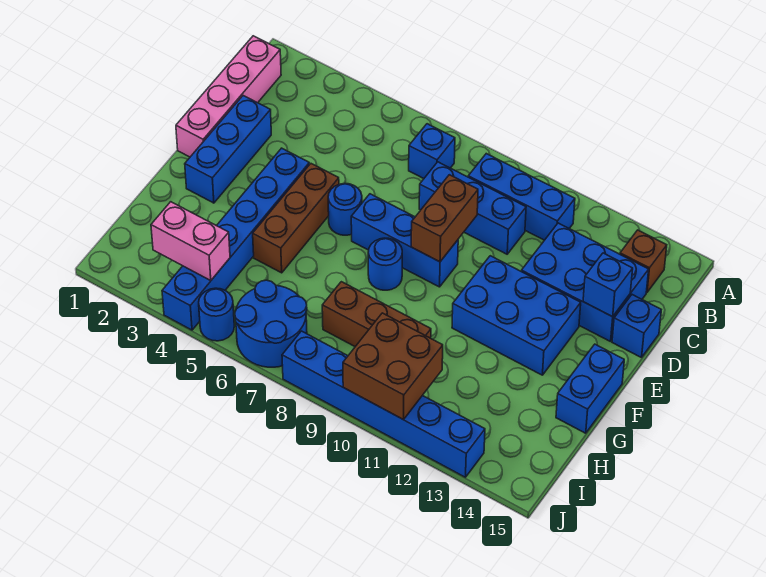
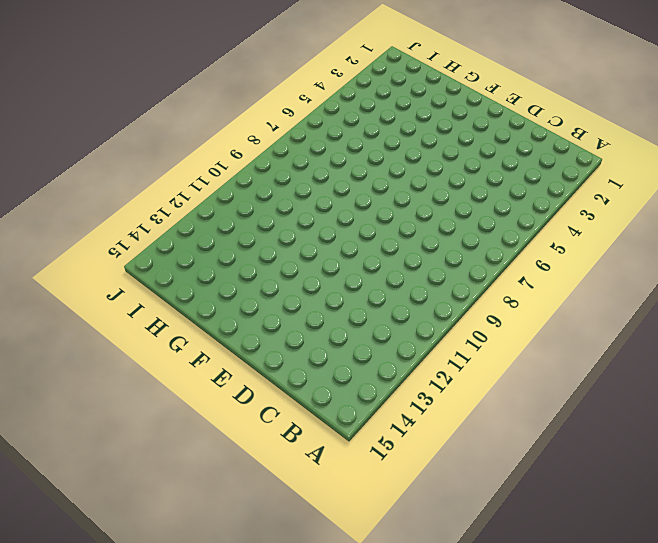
none -> pink brick B1:E1 level 1
none -> blue brick B7 level 1
none -> blue brick B9:B11 level 1

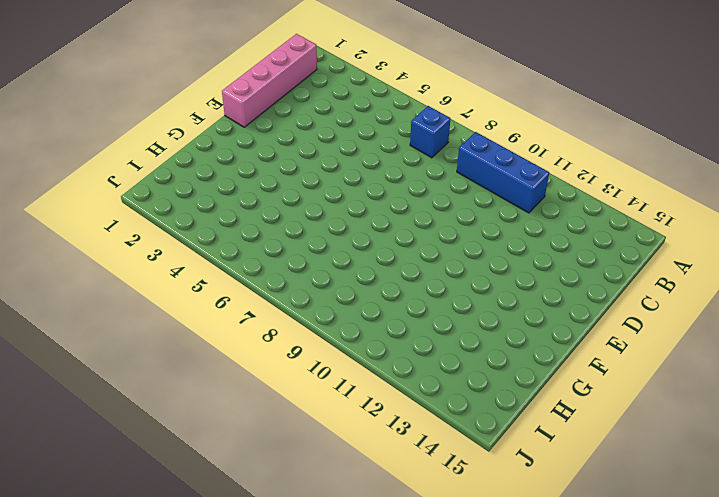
none -> brown brick B14 level 1
none -> blue brick C8:C10 level 1
none -> blue brick C12:D14 level 1

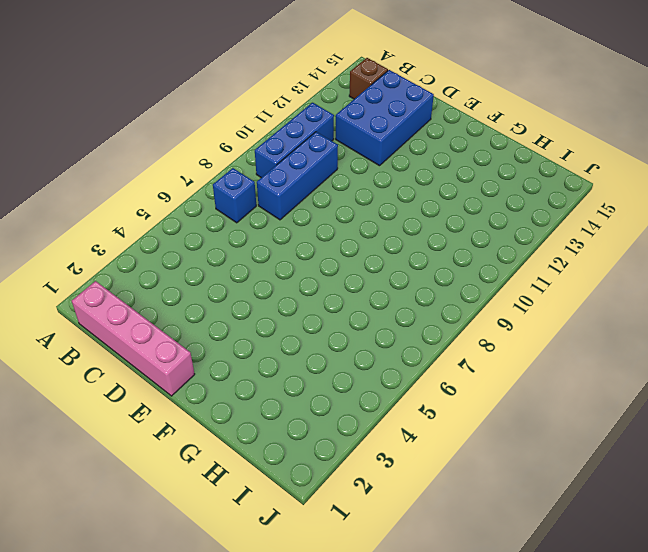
none -> blue brick D2:F2 level 1
none -> blue brick D15 level 1
none -> blue brick E4:J4 level 1

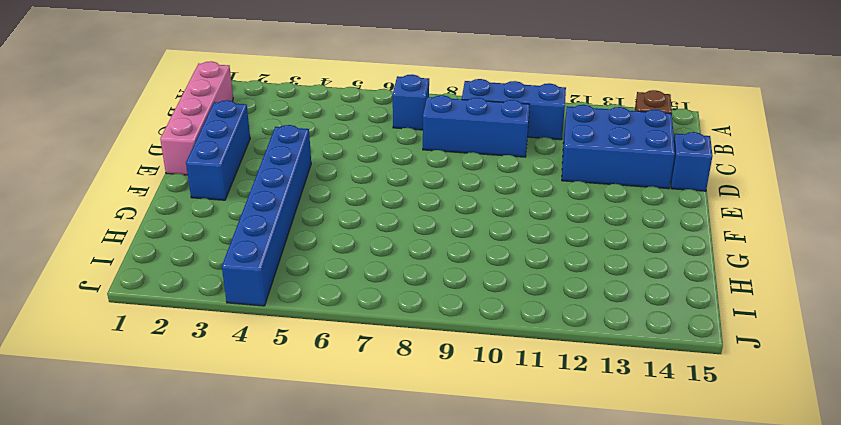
none -> brown brick E5:G5 level 1
none -> blue round brick E6 level 1
none -> blue brick E7:E9 level 1

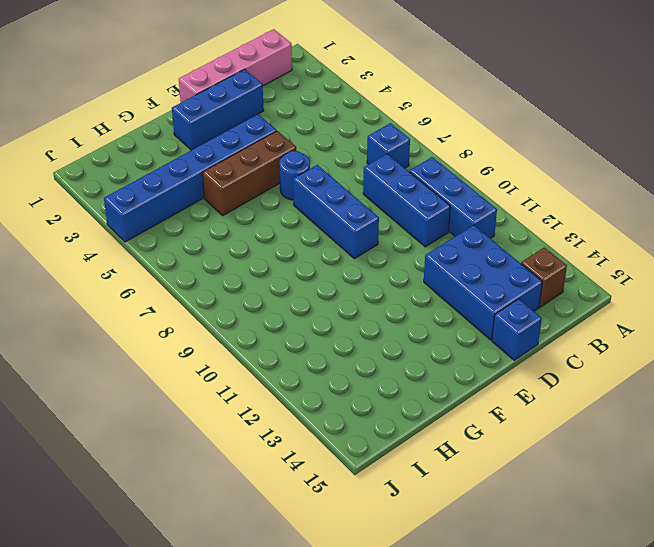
none -> blue brick E11:F13 level 1
none -> blue round brick F8 level 1
none -> blue brick F15:G15 level 1

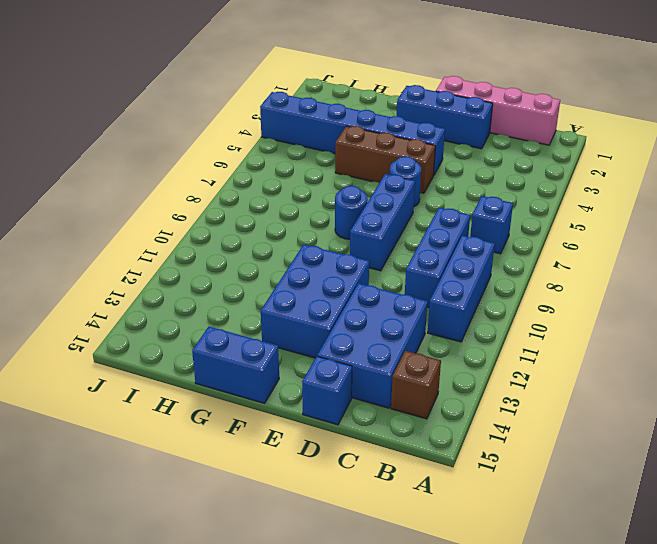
none -> brown brick H8:H10 level 1
none -> blue round brick I6:J7 level 1
none -> blue round brick J5 level 1

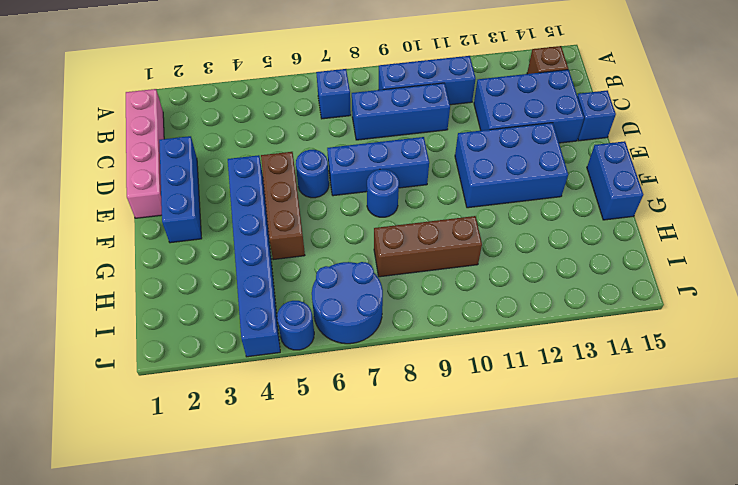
none -> blue brick J8:J13 level 1
none -> brown brick D9:E9 level 2
none -> blue brick D14 level 2

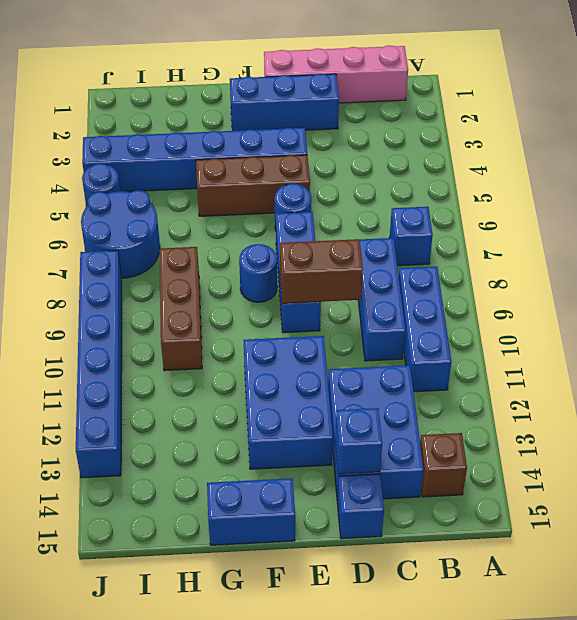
none -> pink brick I3:I4 level 2
none -> brown brick I10:J11 level 2

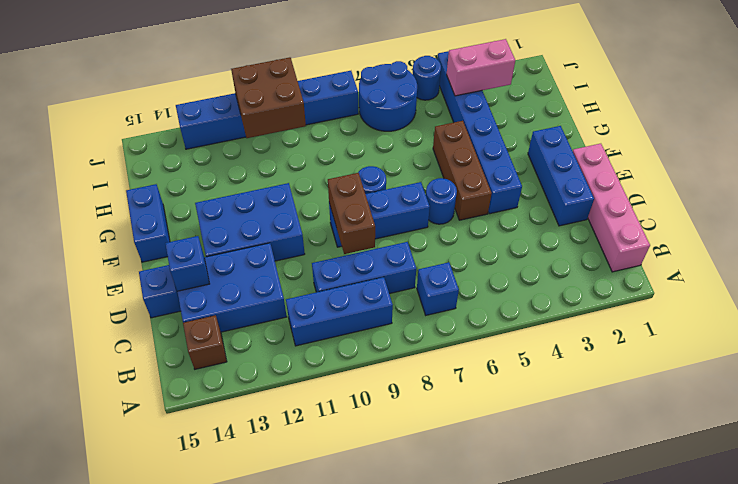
none -> brown brick H8:H10 level 1

